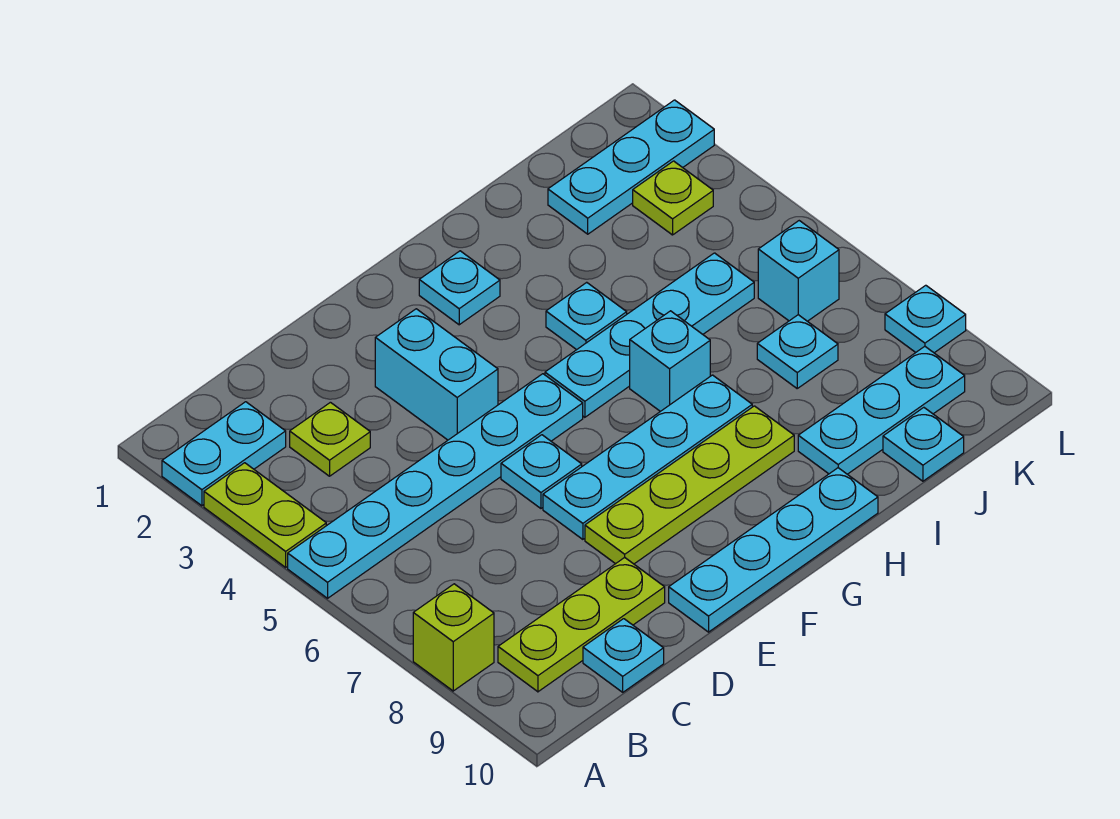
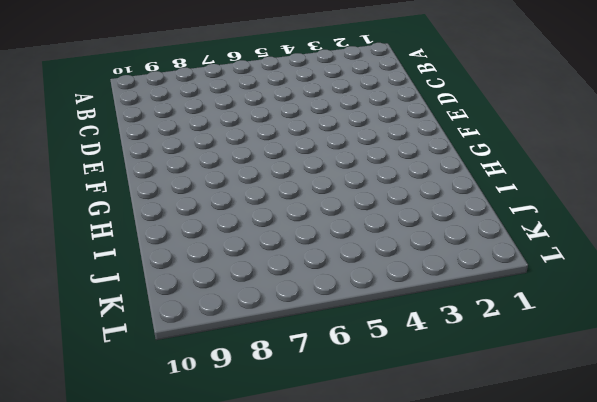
none -> cyan plate A2:B2 level 1
none -> lime plate A3:A4 level 1
none -> cyan plate A5:F5 level 1

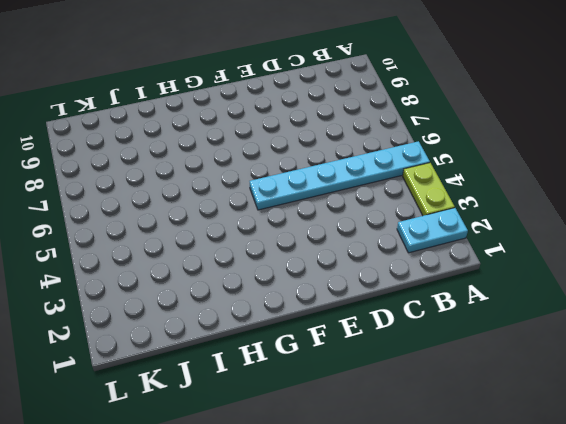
none -> lime brick A8 level 1
none -> lime plate B9:D9 level 1
none -> lime plate C3 level 1

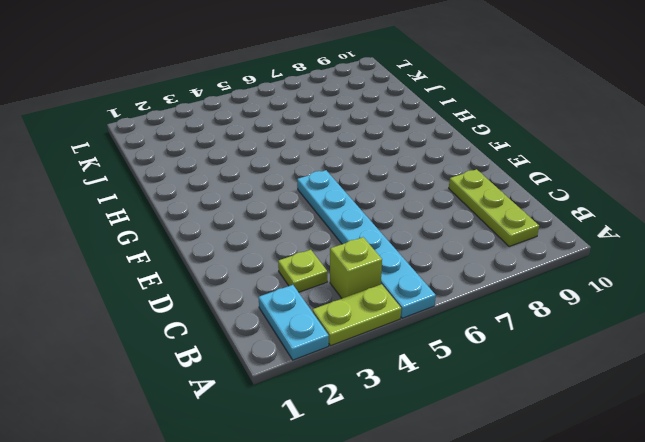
lime brick B4 level 1 -> lime brick A8 level 1
none -> cyan plate C10 level 1
none -> cyan brick E3:E4 level 1
none -> cyan plate E6 level 1

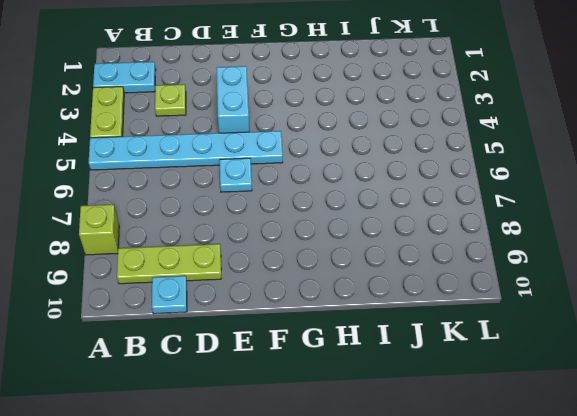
none -> cyan plate E7:H7 level 1
none -> lime plate E8:H8 level 1
none -> cyan plate E10:H10 level 1

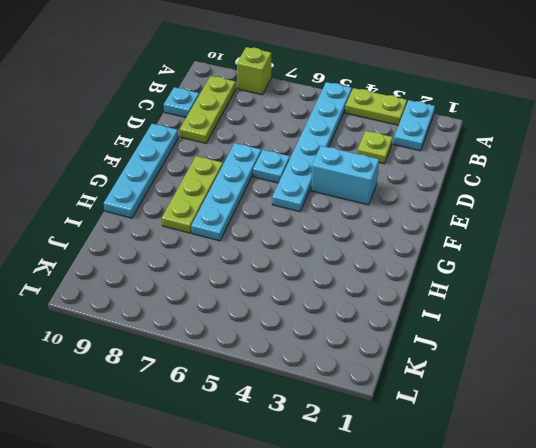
lime plate F8:H8 level 1 -> lime plate E8:H8 level 1
none -> cyan plate G2 level 1
none -> cyan plate G5:J5 level 1
none -> cyan plate H4 level 1

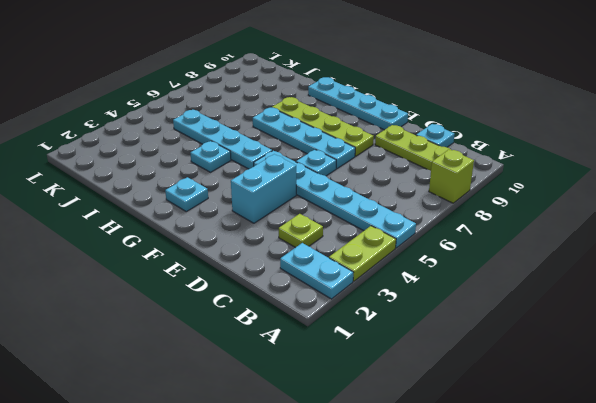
none -> cyan brick H6 level 1
none -> cyan plate I9:K9 level 1
none -> cyan plate J2:L2 level 1

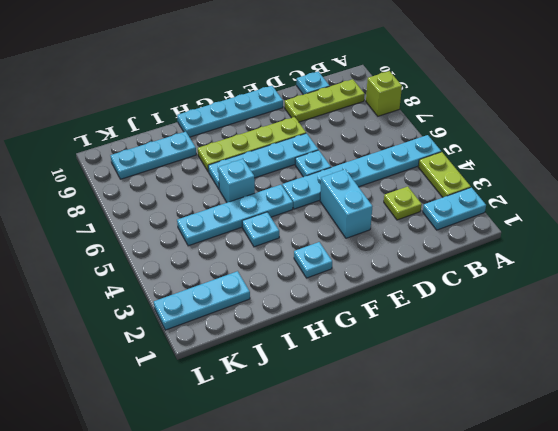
none -> cyan plate J7 level 1
none -> cyan plate J10 level 1
none -> lime plate K3 level 1

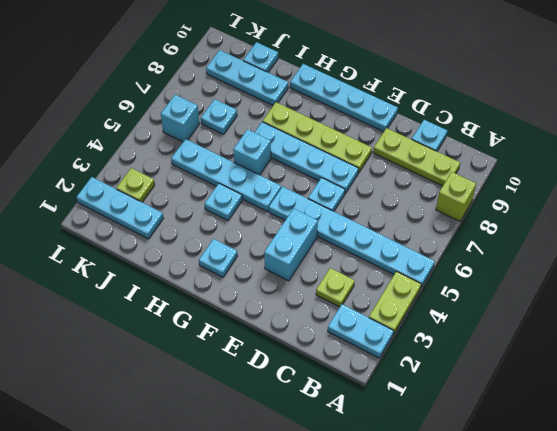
none -> cyan plate L8 level 1

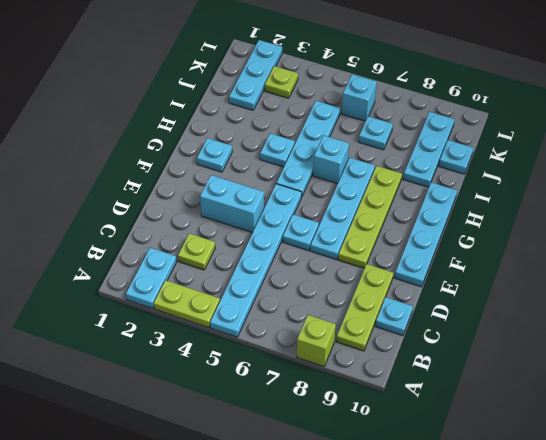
none -> cyan plate L8 level 1

